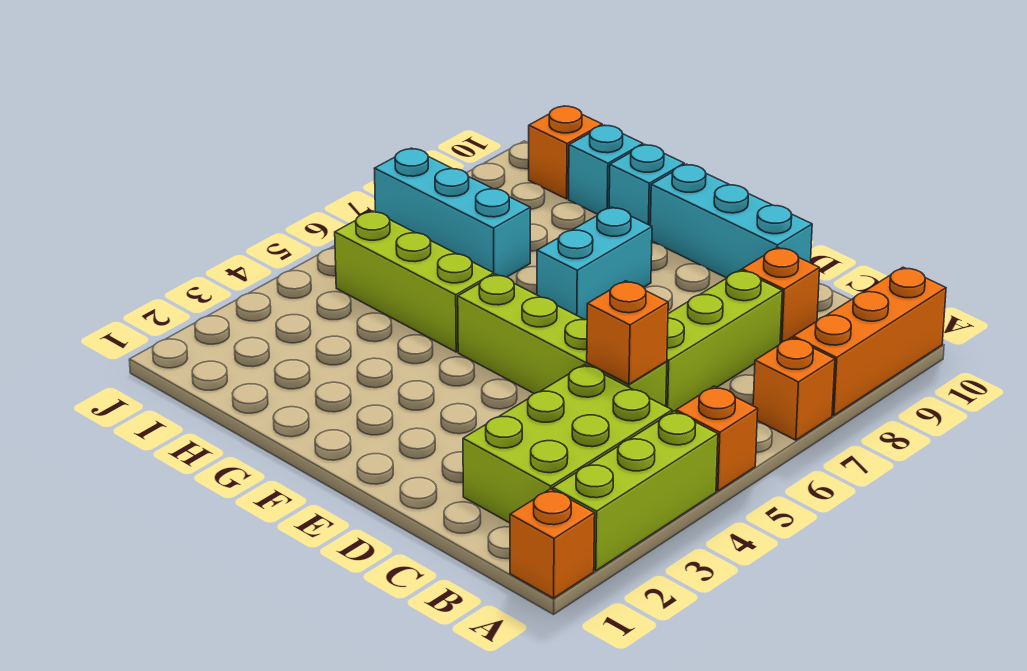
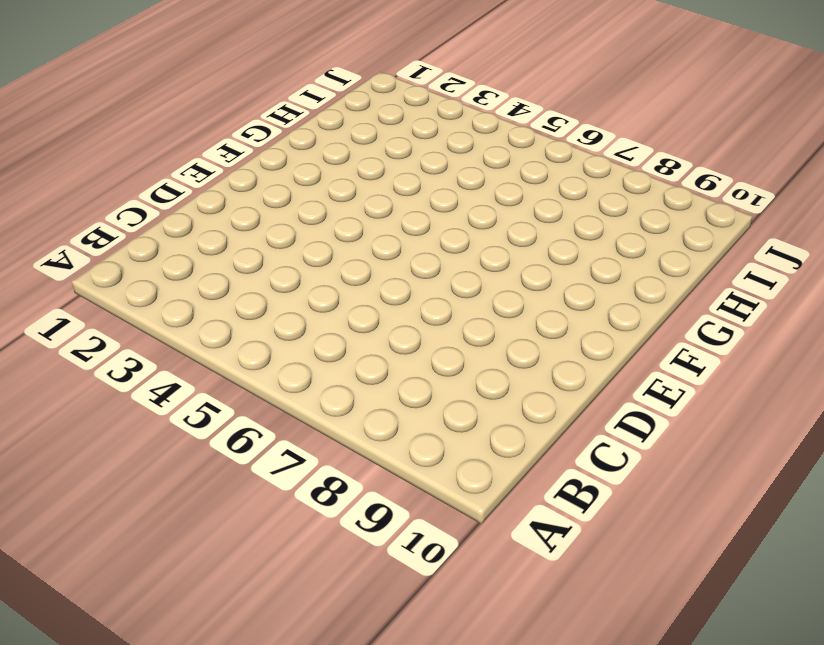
none -> orange brick A1 level 1
none -> lime brick A2:A4 level 1
none -> orange brick A5 level 1

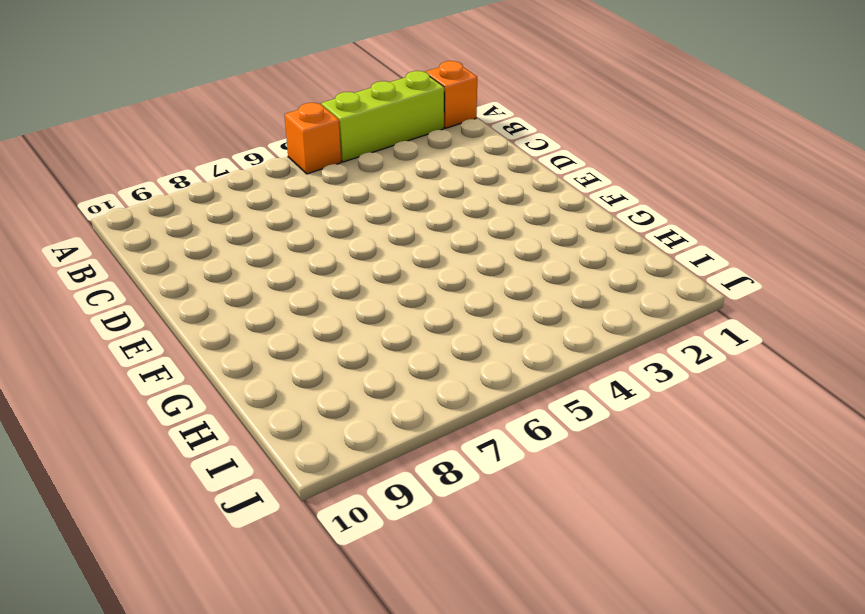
none -> orange brick A7 level 1
none -> orange brick A8:A10 level 1
none -> lime brick B2:C4 level 1

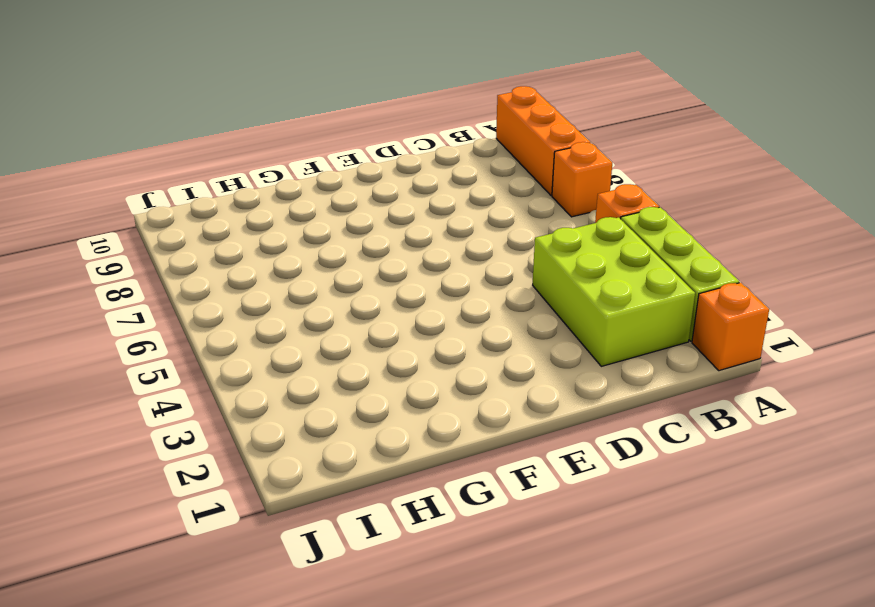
none -> lime brick C5:F5 level 1
none -> lime brick C6:C8 level 1
none -> orange brick C9 level 1

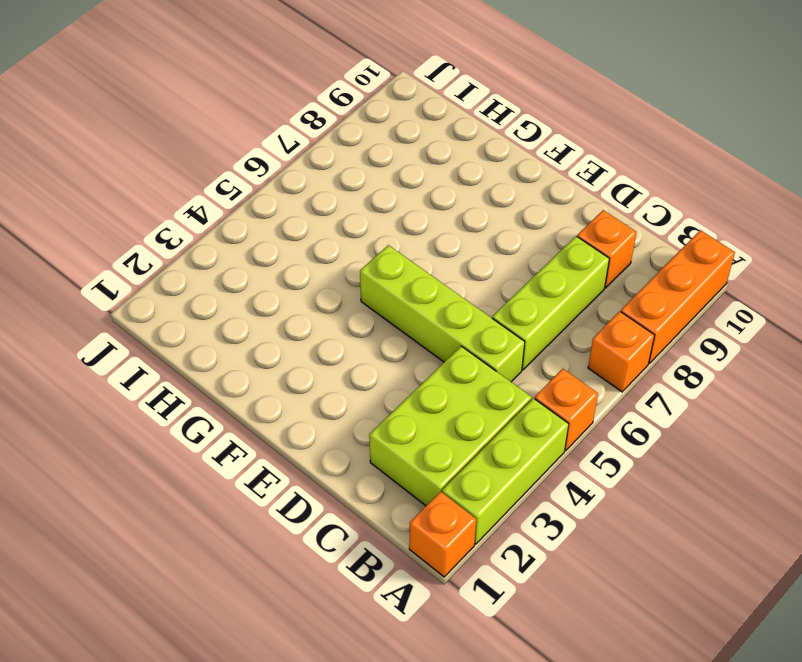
none -> cyan brick D10:F10 level 1
none -> cyan brick F7:F8 level 1
none -> lime brick G5:I5 level 1

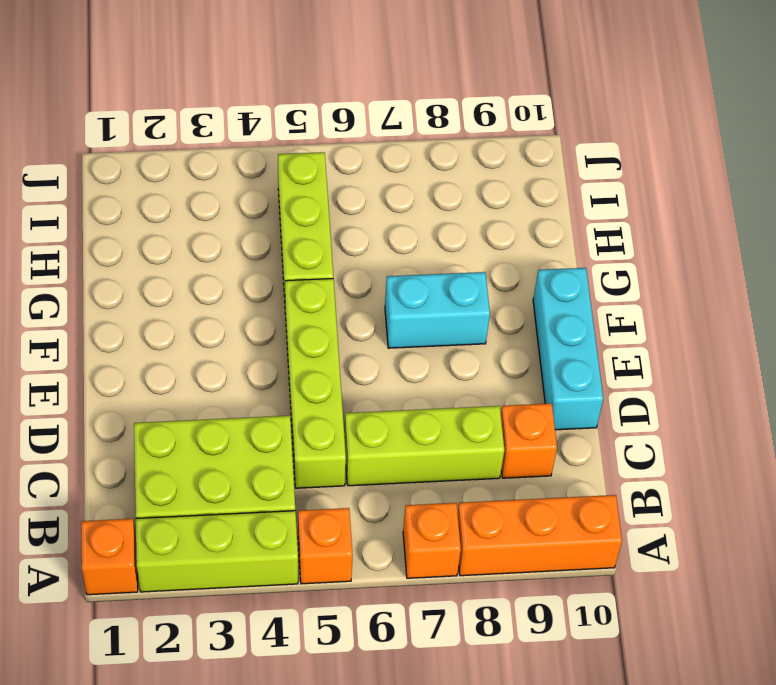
none -> cyan brick G10 level 1
none -> cyan brick H7:J7 level 1
none -> cyan brick H10 level 1

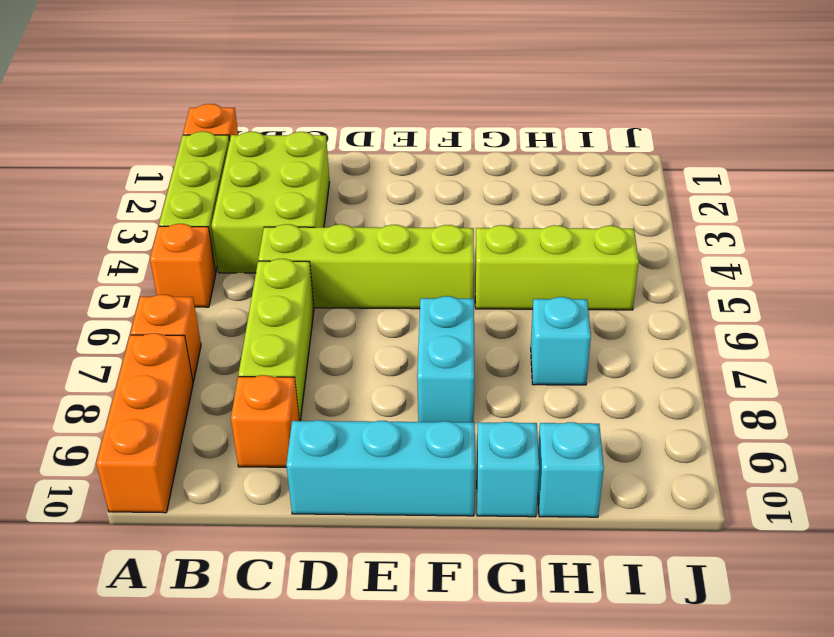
cyan brick H7 level 1 -> cyan brick H7:J7 level 1
none -> orange brick I10 level 1
none -> orange brick C5 level 2

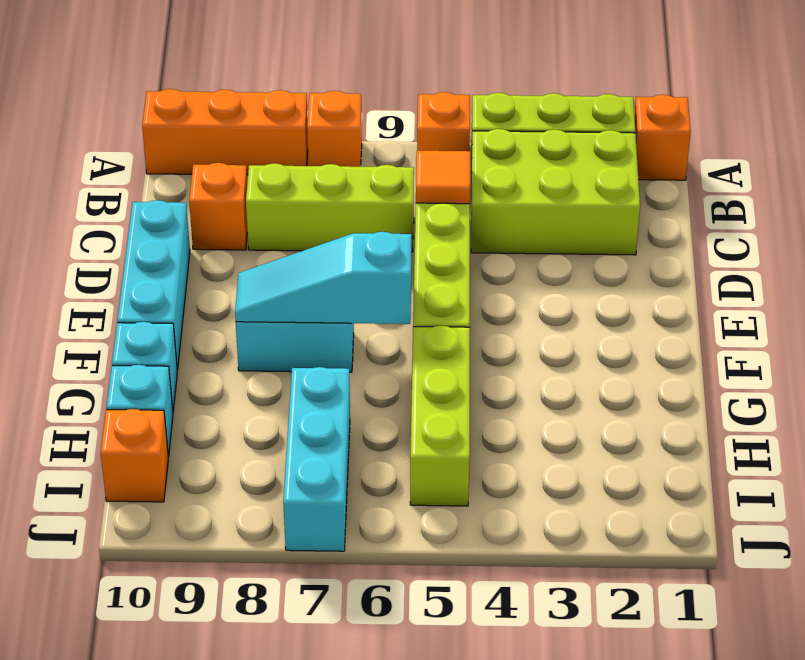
orange tile C5 level 2 -> orange brick C5 level 2
cyan slope F6:F8 level 2 top 6 -> none

